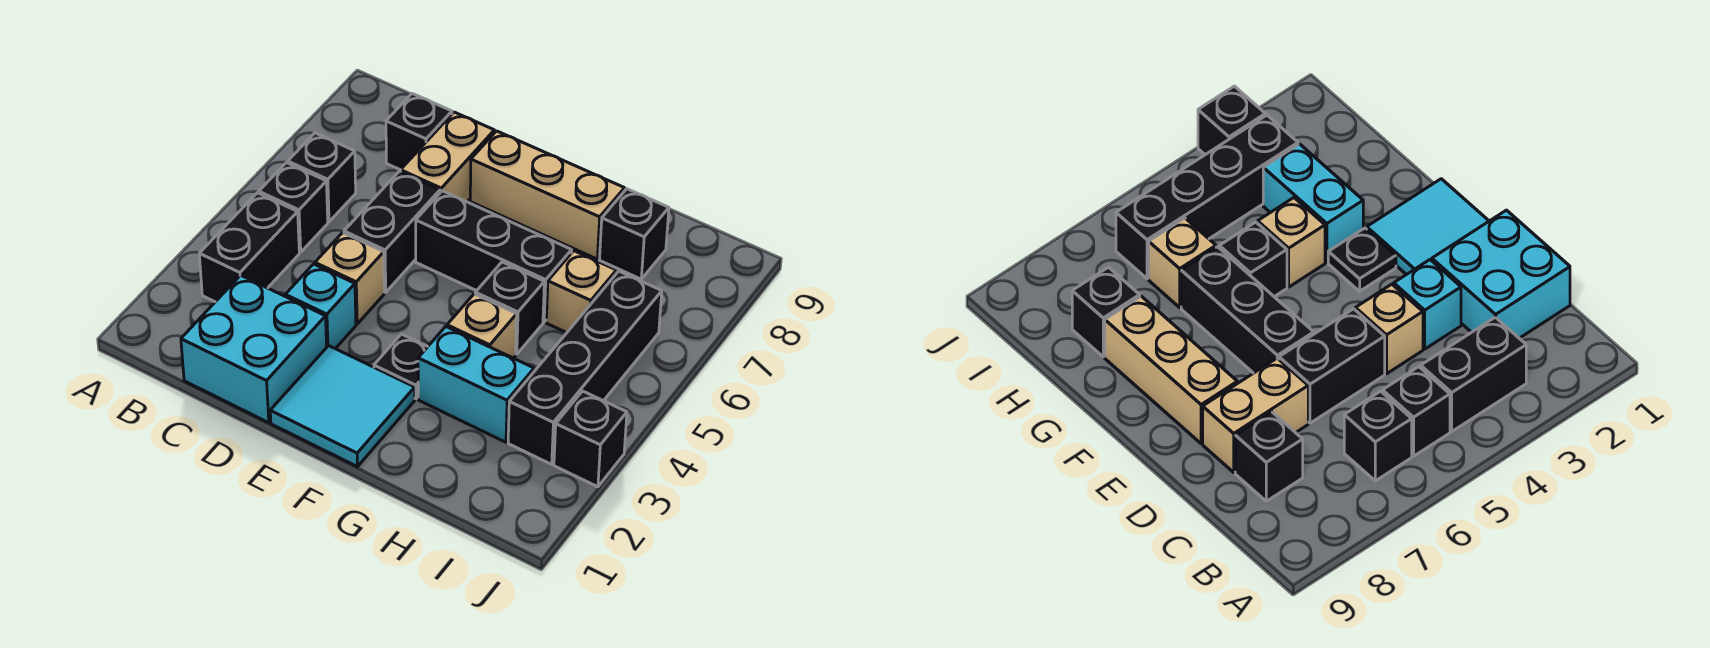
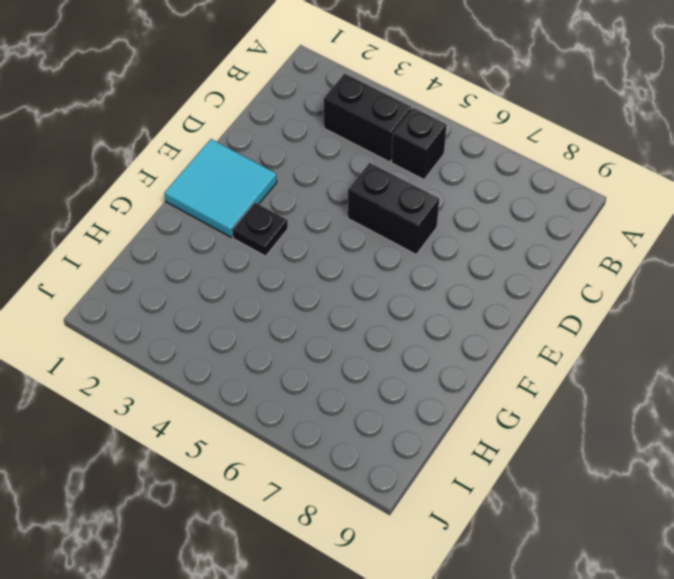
none -> black brick B6 level 1
none -> cyan brick C1:D2 level 1
none -> black brick C8 level 1

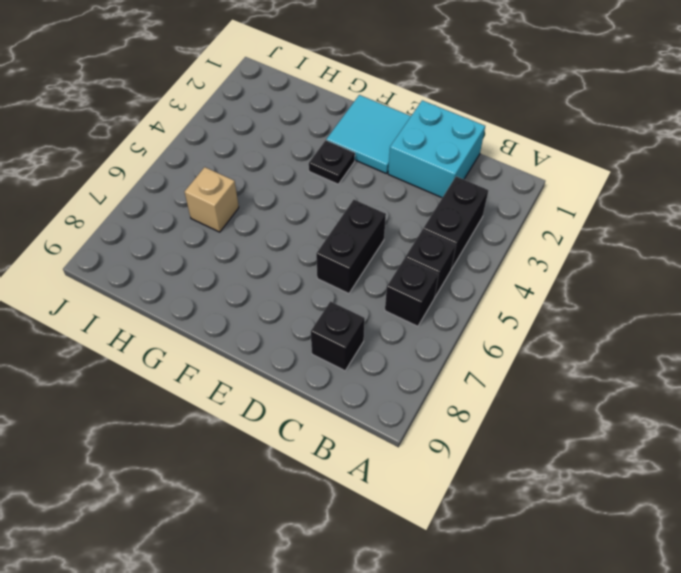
none -> cyan brick D3 level 1
none -> tan brick D4 level 1
none -> tan brick D7:D8 level 1

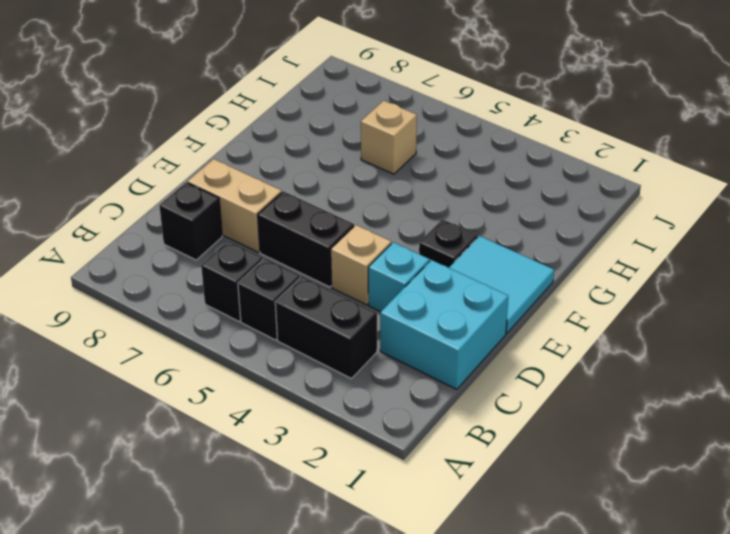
none -> black brick E6:G6 level 1
none -> tan brick E8:G8 level 1
none -> cyan brick G3:H3 level 1

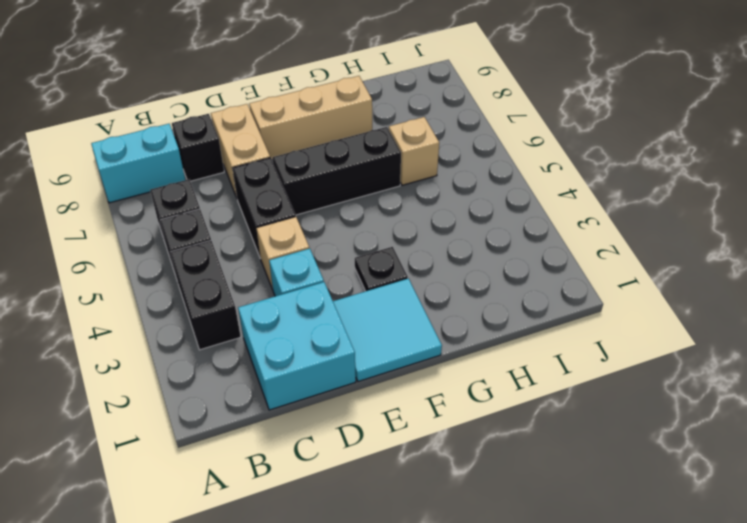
cyan brick A8:B8 level 1 -> cyan brick G3:H3 level 1
none -> tan brick G4 level 1
none -> black brick G5 level 1
none -> black brick H8 level 1

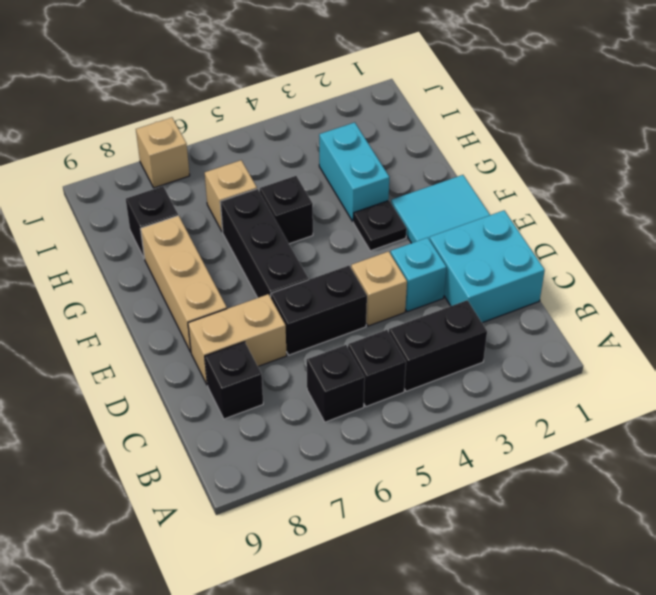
tan brick J7 level 1 -> tan brick G4 level 1
none -> black brick I3:I6 level 1
none -> black brick J3 level 1

